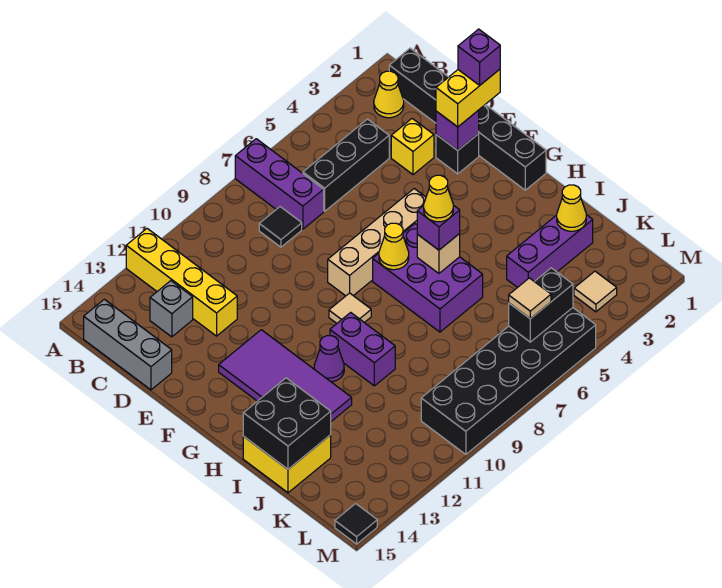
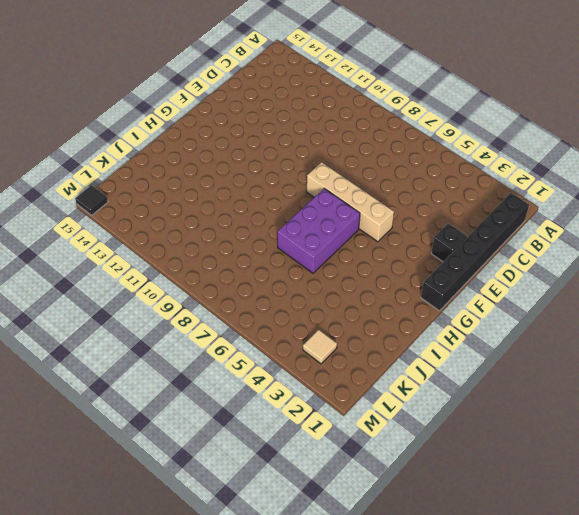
none -> purple brick A7:C7 level 1
none -> yellow brick A12:D12 level 1
none -> yellow cone B2 level 1
none -> grey brick B15:D15 level 1

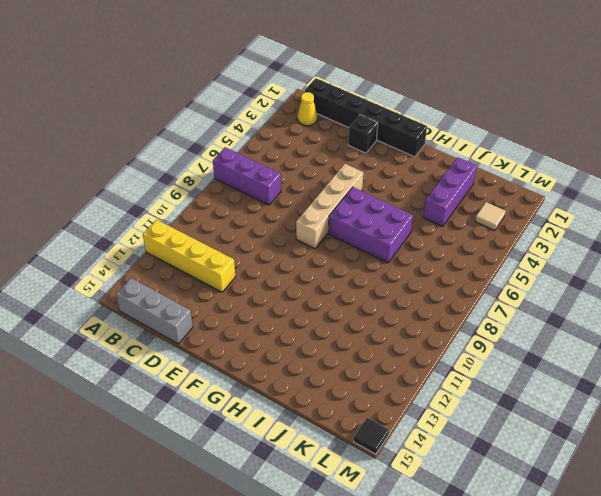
none -> black brick C4:C6 level 1
none -> black tile C8 level 1
none -> grey brick C13 level 1
none -> yellow brick D3 level 1

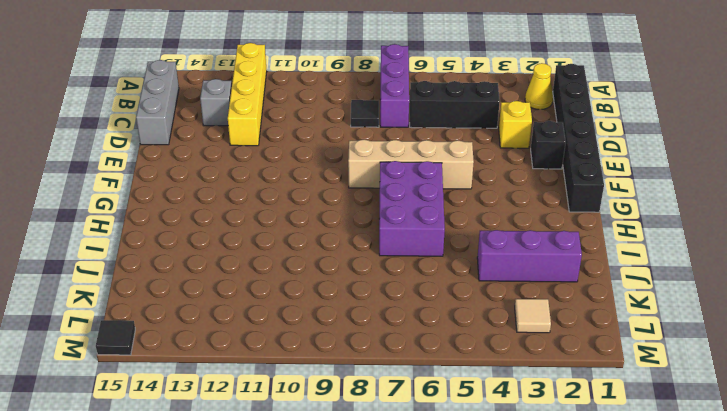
none -> purple tile F12:I13 level 1
none -> tan tile G9 level 1
none -> purple brick H10:I10 level 1
none -> purple cone H11 level 1

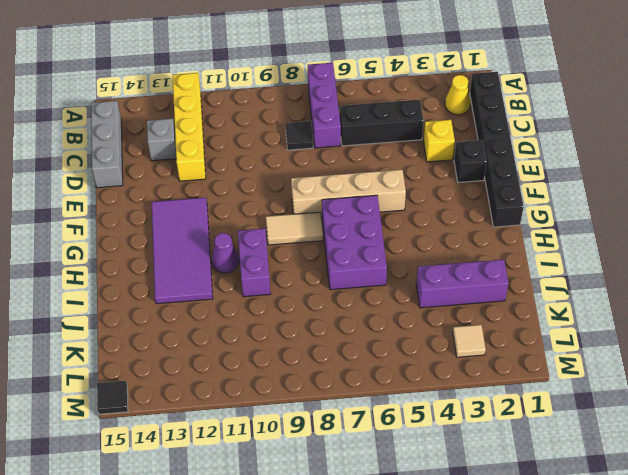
tan tile G8:G9 level 1 -> tan tile G9 level 1
none -> yellow brick I14:J15 level 1
none -> black brick L5:M10 level 1
none -> purple brick E2 level 2
none -> yellow cone G7 level 2

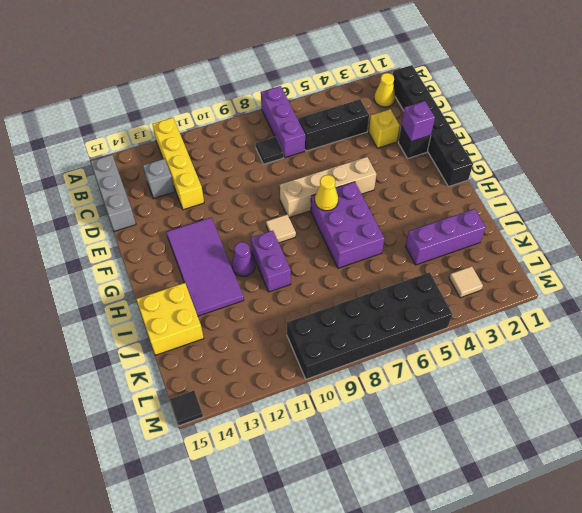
none -> tan brick H6 level 2
none -> black brick I14:J15 level 2
none -> yellow cone J2 level 2
none -> black brick L5:L6 level 2

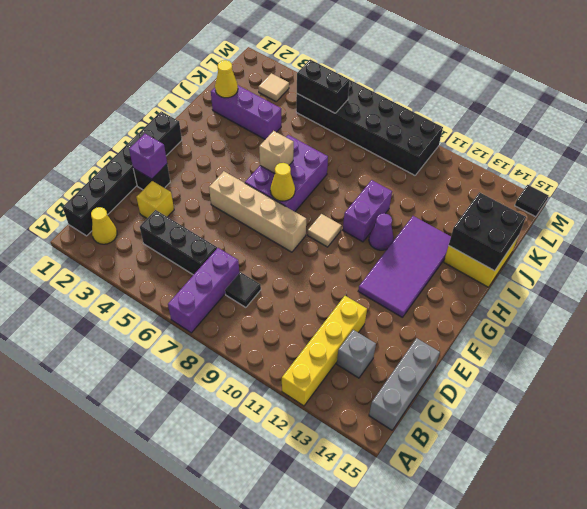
none -> yellow brick E1:E2 level 3
none -> purple brick H6 level 3
none -> tan tile L6 level 3
none -> purple brick E1 level 4

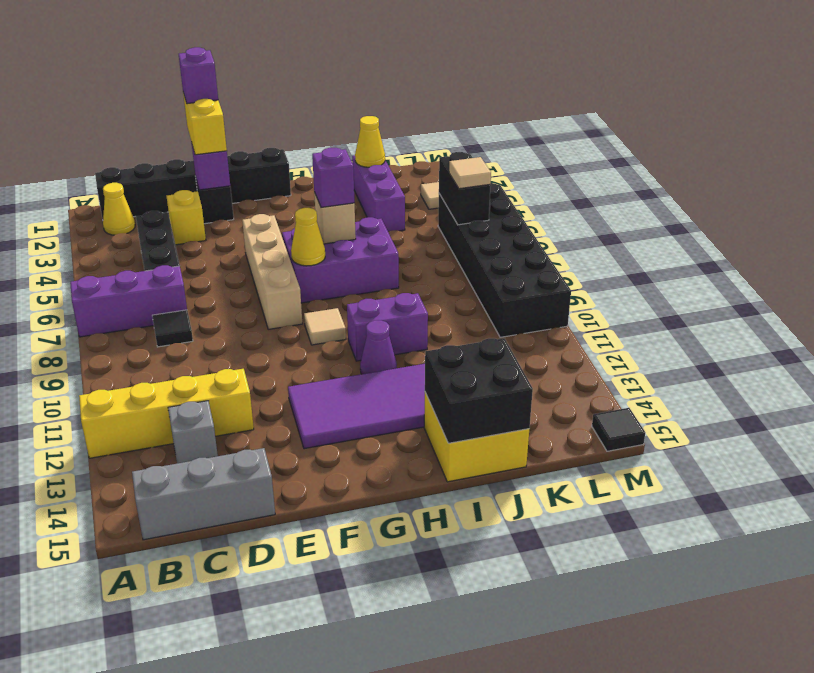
none -> yellow cone H6 level 4

